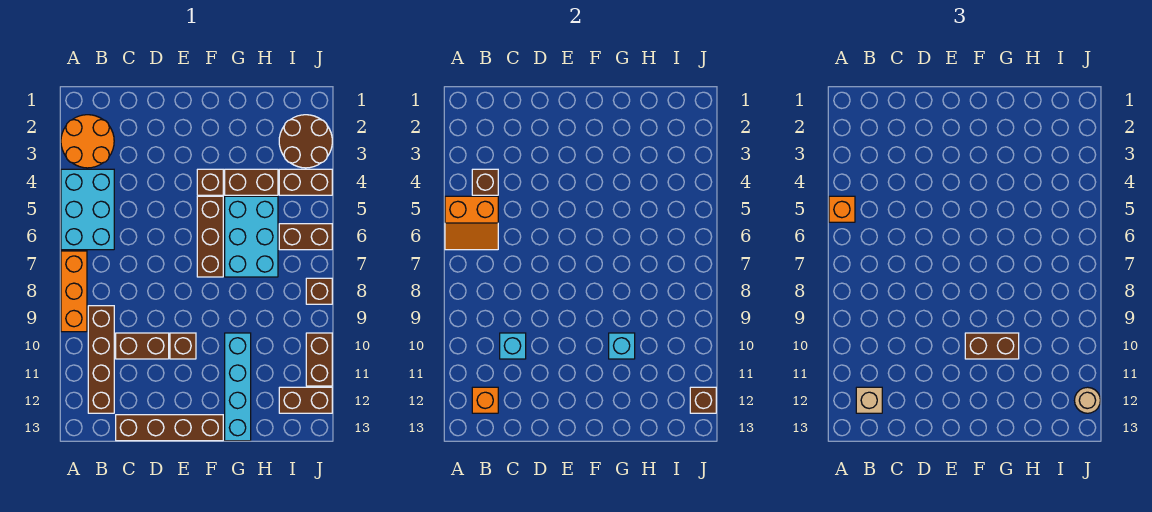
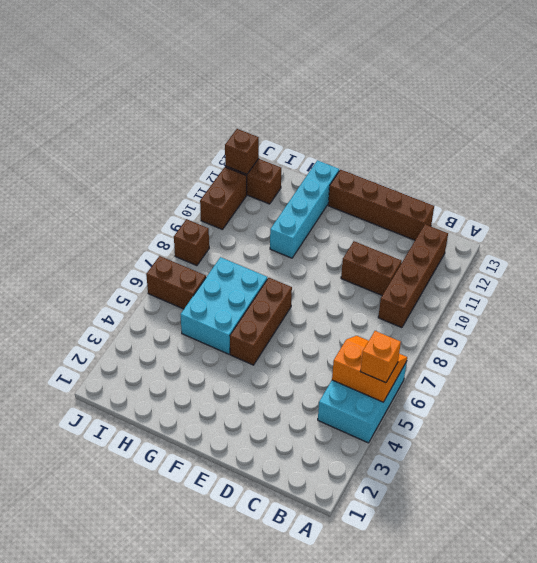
none -> orange round brick A2:B3 level 1
none -> orange brick A7:A9 level 1
none -> brown brick E10 level 1

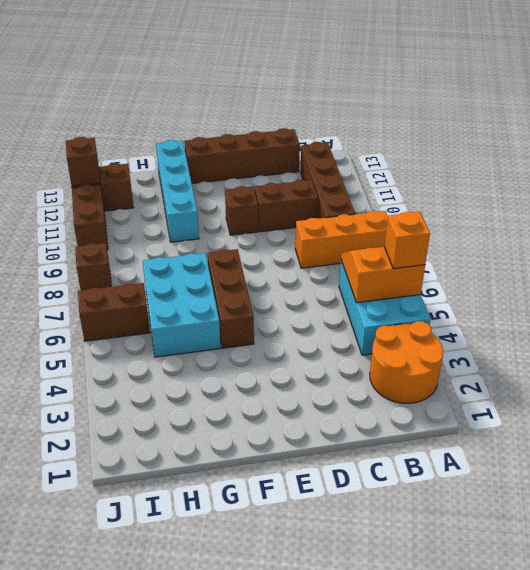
orange brick A8:C8 level 1 -> orange brick A7:A9 level 1
none -> brown brick F4 level 1
none -> brown brick G4:H4 level 1
none -> brown round brick I2:J3 level 1

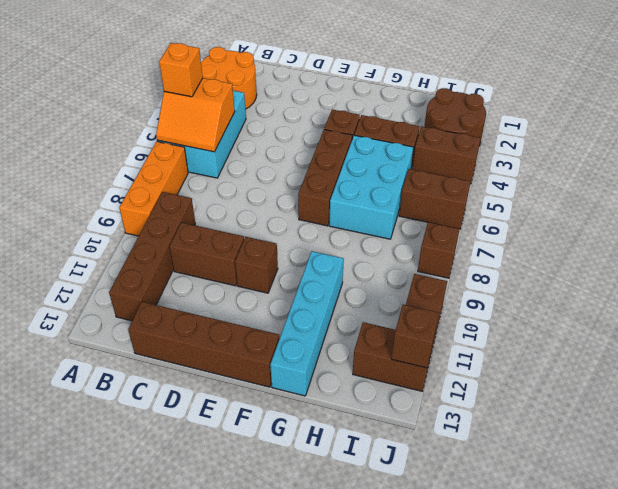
none -> brown brick B4 level 2
none -> orange brick B12 level 2
none -> cyan brick C10 level 2

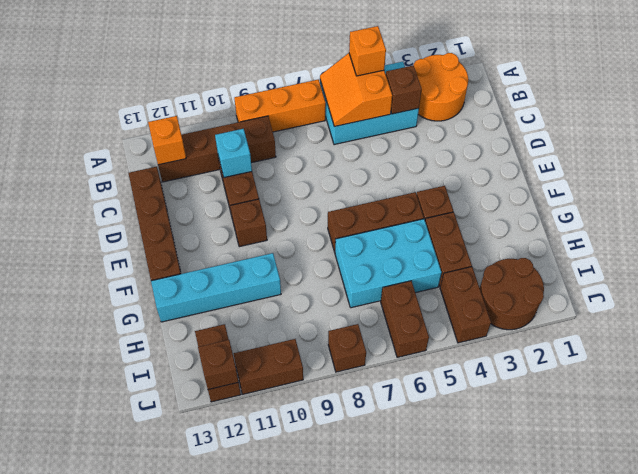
none -> cyan brick G10 level 2
none -> tan brick B12 level 3
none -> brown brick F10:G10 level 3

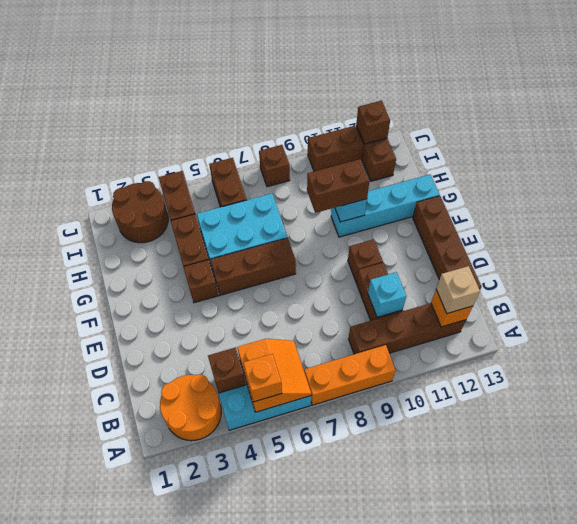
brown brick G9:G10 level 3 -> brown brick F10:G10 level 3
none -> tan round brick J12 level 3

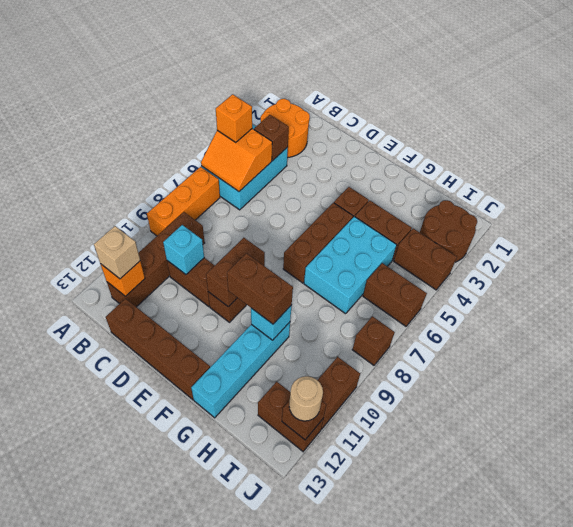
brown brick E9:E10 level 2 -> none

